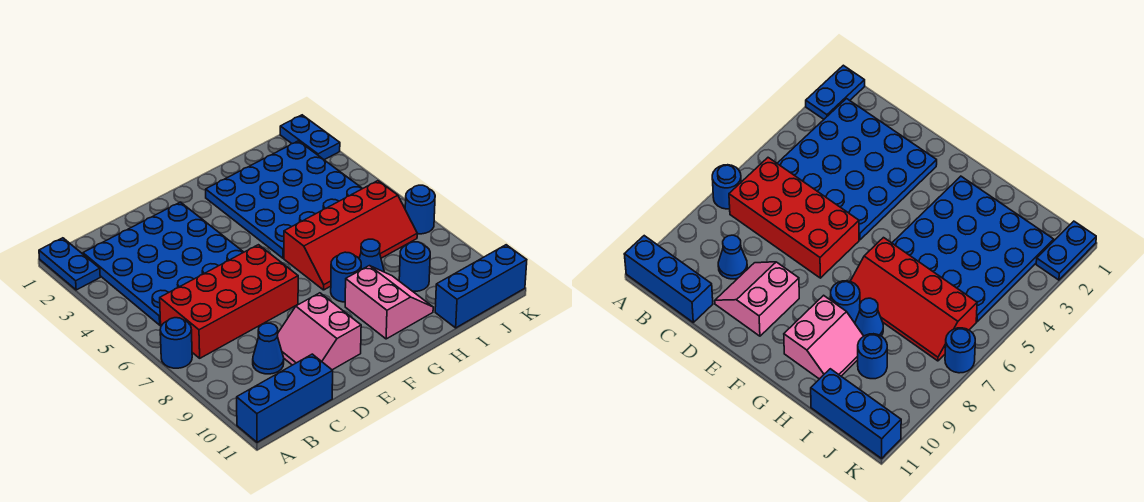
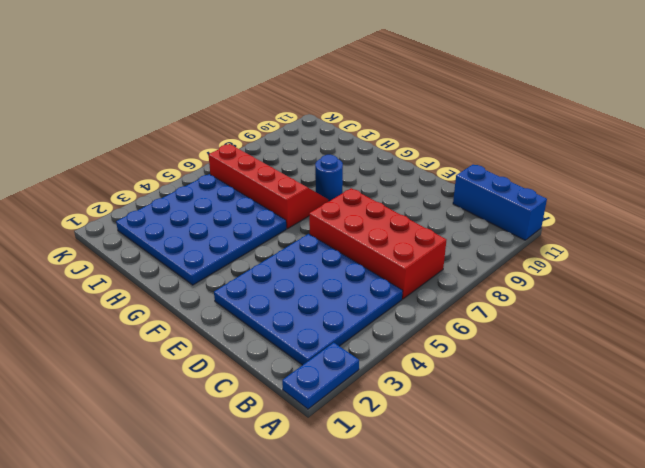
none -> blue round brick A7 level 1
none -> blue cone C9 level 1
none -> pink slope D9:E10 level 1 top E

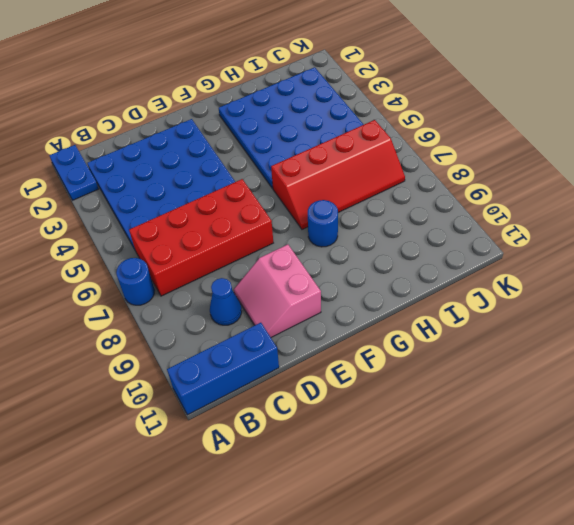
none -> pink slope G9:H10 level 1 top G
none -> blue cone H8 level 1
none -> blue round brick I9 level 1

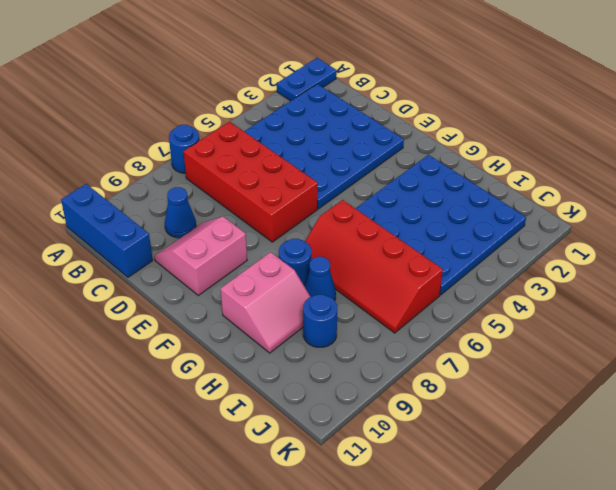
none -> blue brick I11:K11 level 1
none -> blue plate K1:K2 level 1
none -> blue round brick K7 level 1

